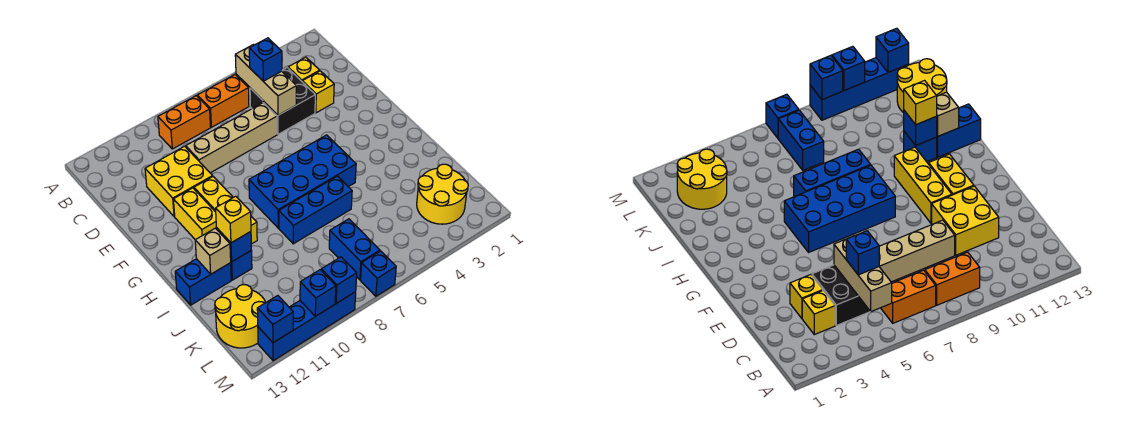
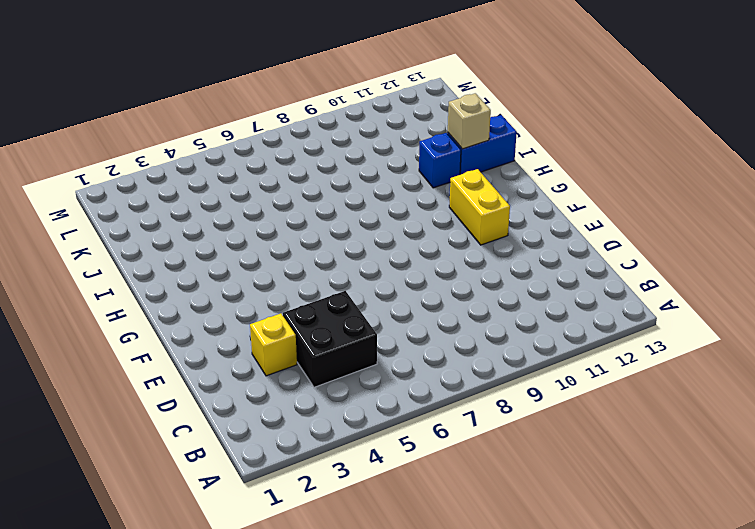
none -> orange brick B6:B7 level 1
none -> orange brick B8:B9 level 1
none -> yellow brick C3 level 1

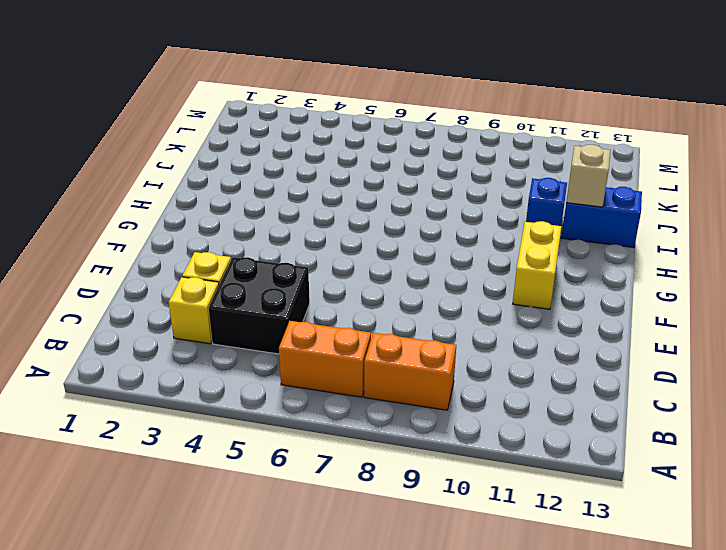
none -> tan brick D6:D9 level 1
none -> yellow brick D10:E11 level 1
none -> yellow brick F10:H10 level 1

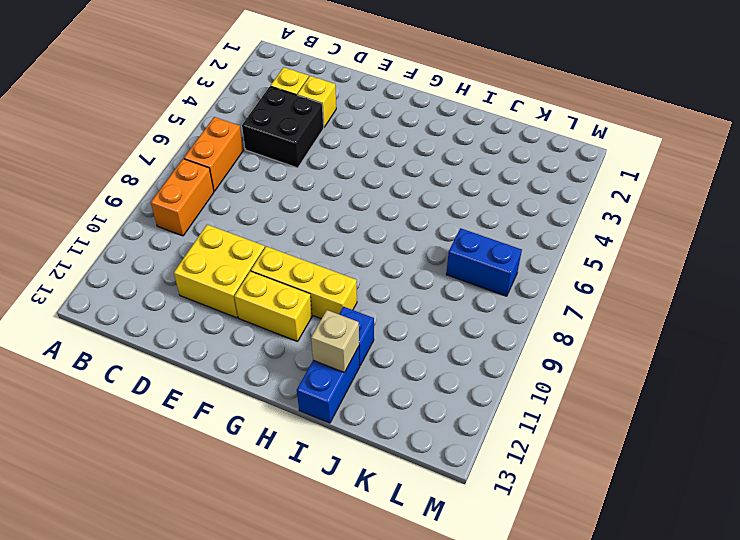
none -> tan brick D6:D9 level 1
none -> blue brick G5:H8 level 1
none -> blue brick I6:I8 level 1

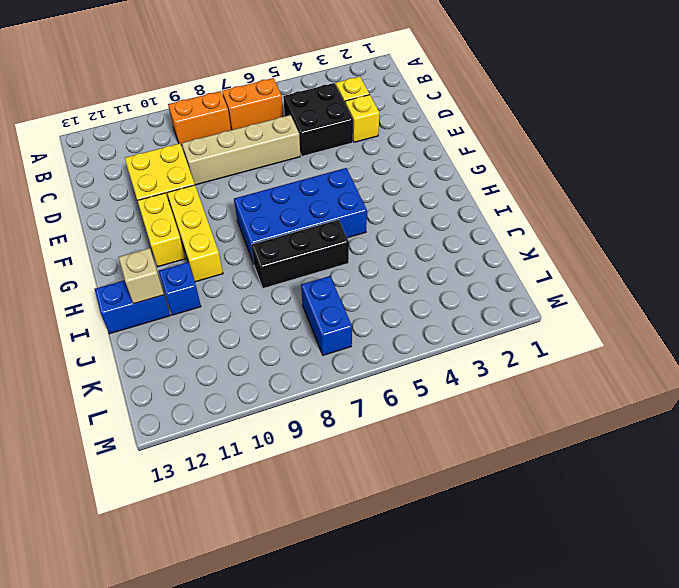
black brick I6:I8 level 1 -> blue brick I6:I8 level 1
none -> yellow round brick K2:L3 level 1
none -> yellow round brick K12:L13 level 1
none -> blue brick M7 level 1

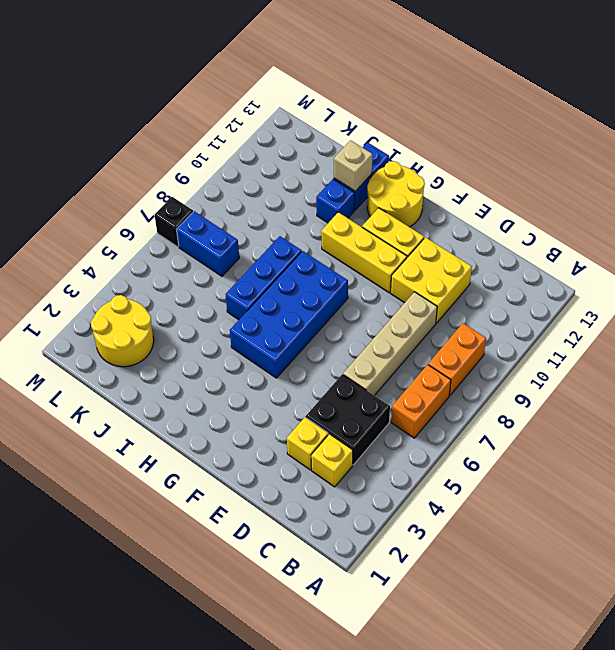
yellow round brick G12:H13 level 1 -> yellow round brick K12:L13 level 1
black brick M7 level 1 -> blue brick M7 level 1
none -> blue brick M9:M12 level 1
none -> tan brick B5:D5 level 2
none -> blue brick I11 level 2

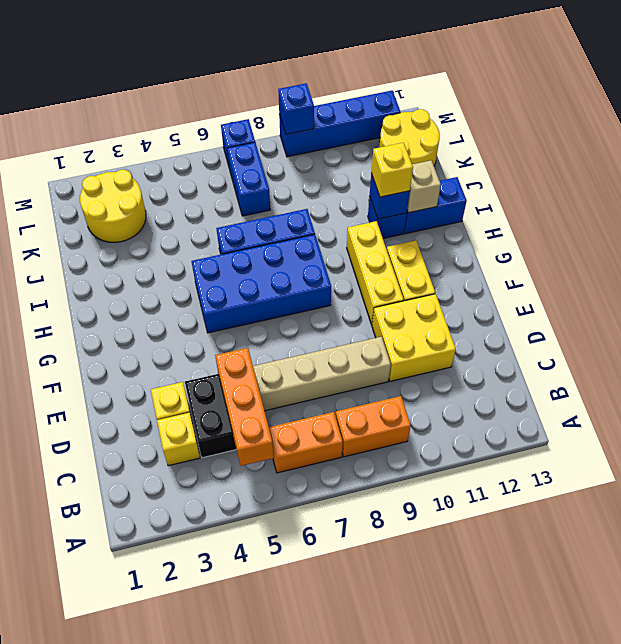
orange brick B5:D5 level 2 -> tan brick B5:D5 level 2
none -> blue brick M10 level 2
none -> blue brick M12 level 2
none -> blue brick C5 level 3

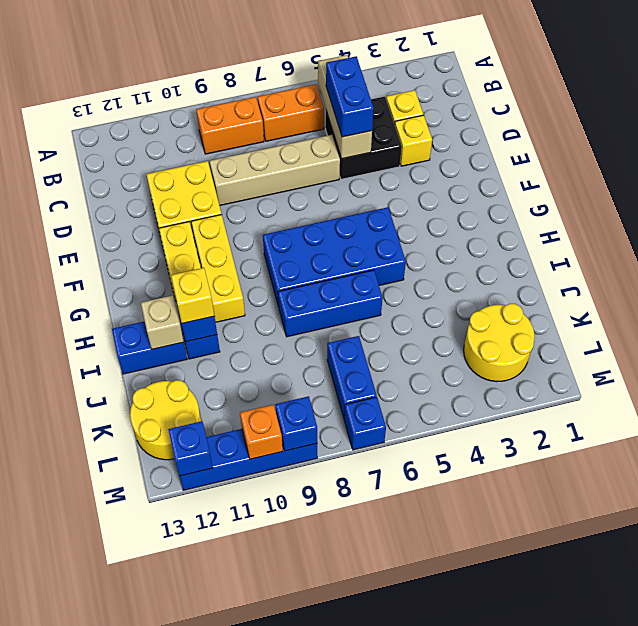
blue brick C5:D5 level 3 -> blue brick C5 level 3
orange brick M10 level 2 -> blue brick M10 level 2

